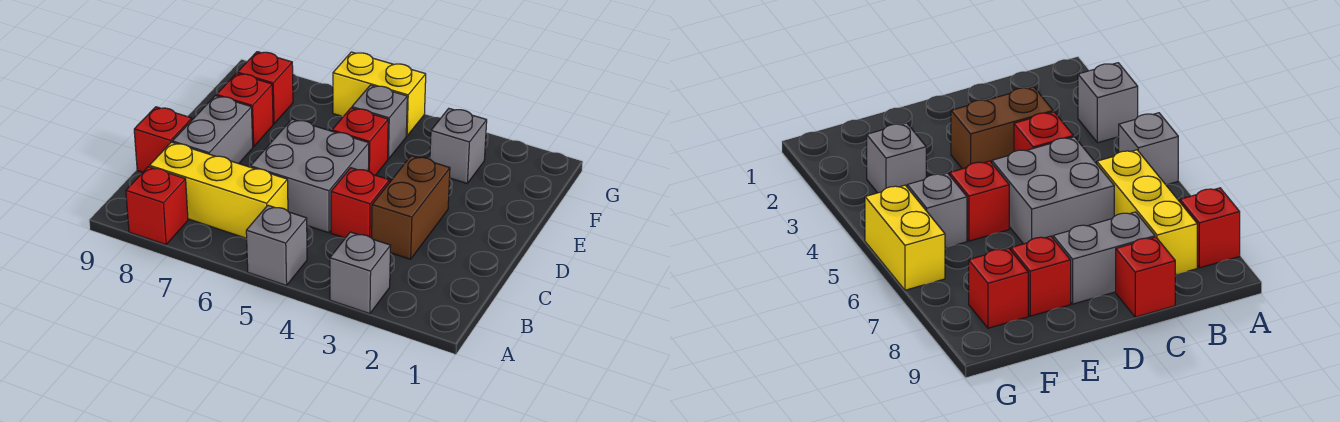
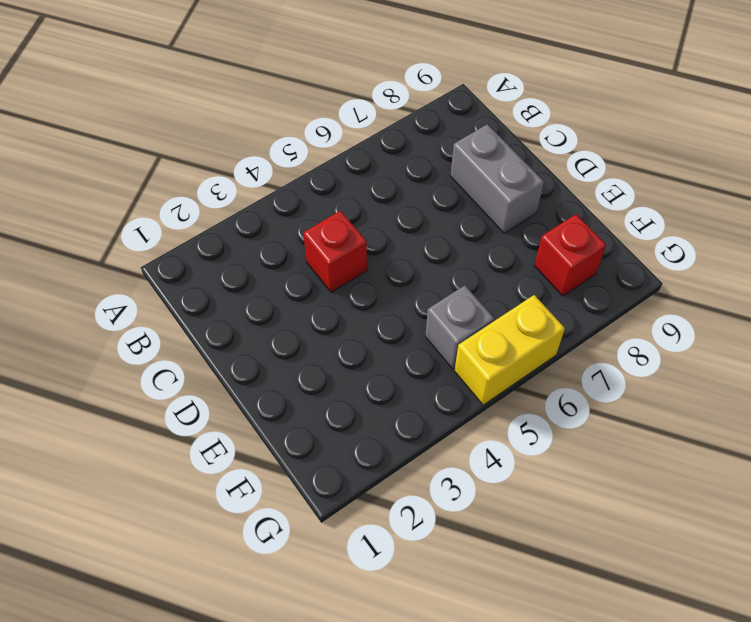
none -> grey brick A3 level 1
none -> grey brick A5 level 1
none -> red brick A8 level 1

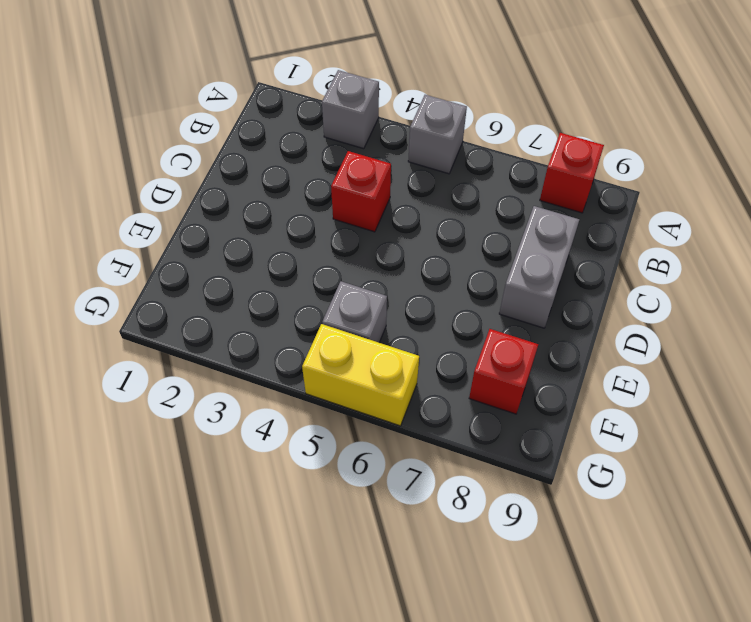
none -> yellow brick B6:B8 level 1
none -> brown brick C3:D3 level 1
none -> grey brick C5:D6 level 1

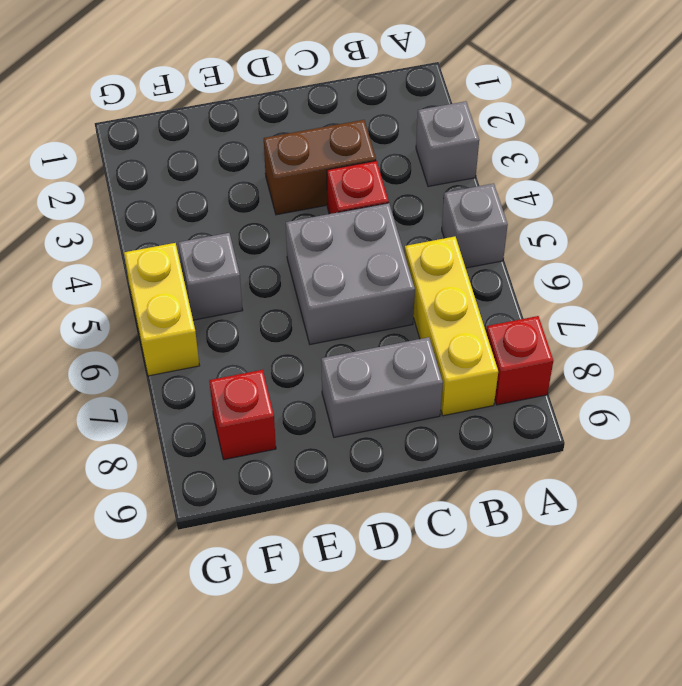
none -> red brick C9 level 1
none -> red brick E5 level 1
none -> red brick E8 level 1

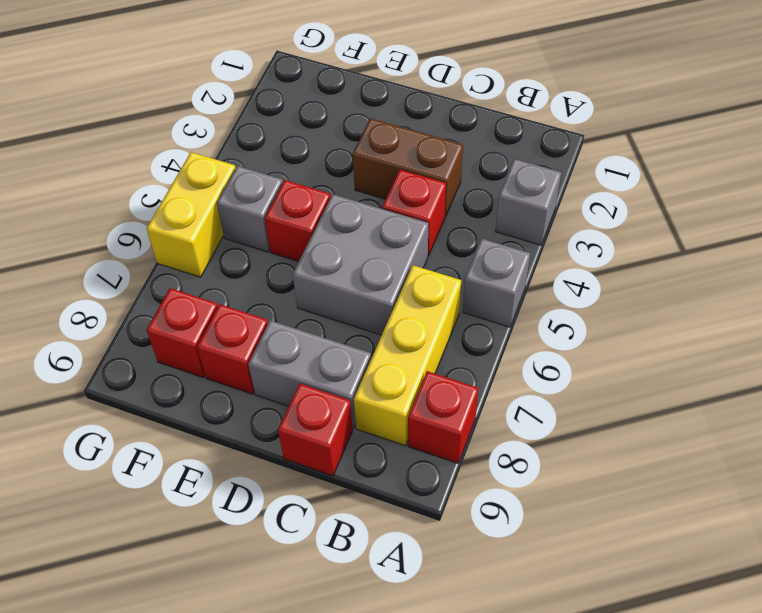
none -> grey brick F3 level 1

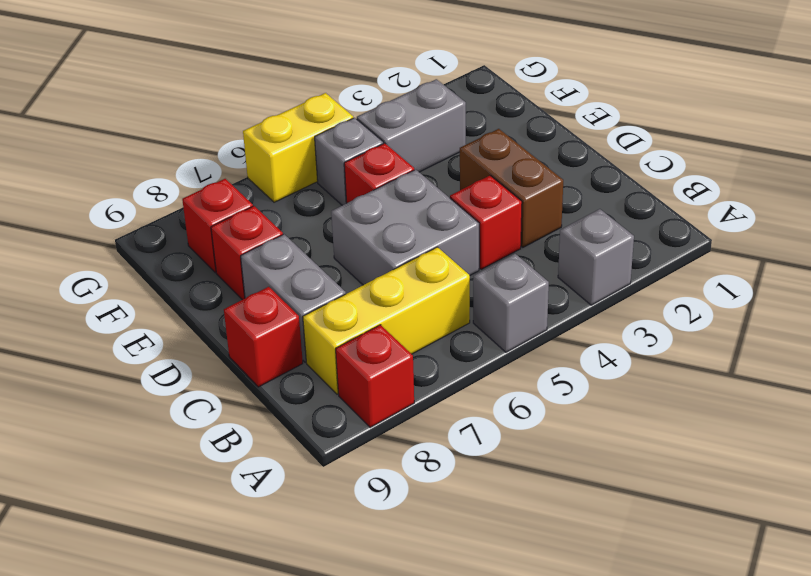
grey brick F3:F4 level 1 -> grey brick F3 level 1

